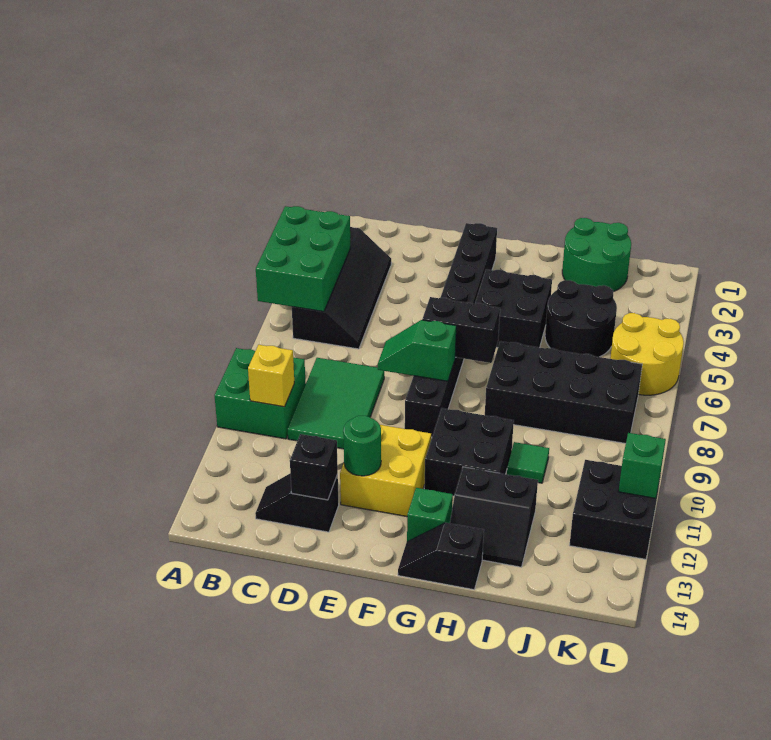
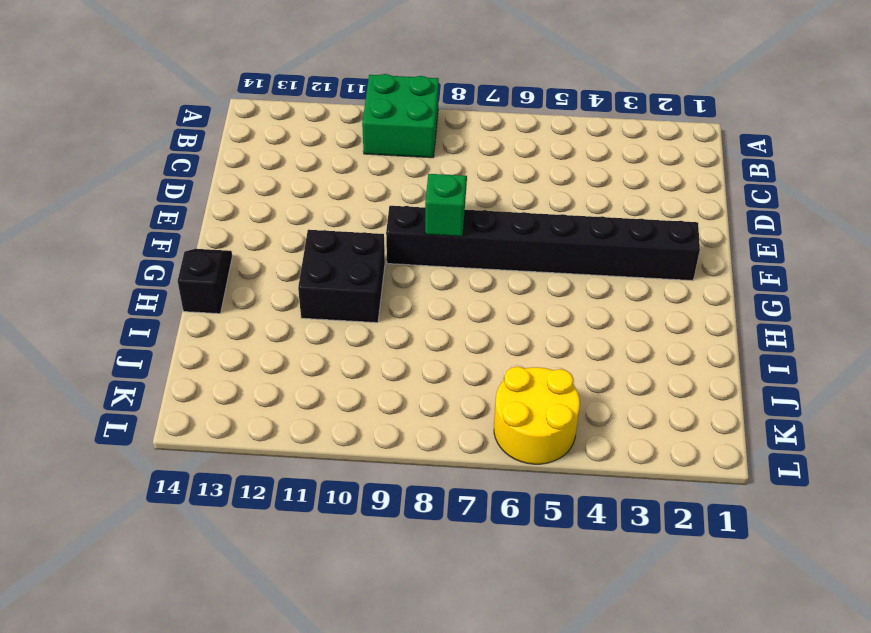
none -> black slope B3:C6 level 1 top B
none -> green tile C8:D10 level 1
none -> black slope C13:D13 level 1 top D

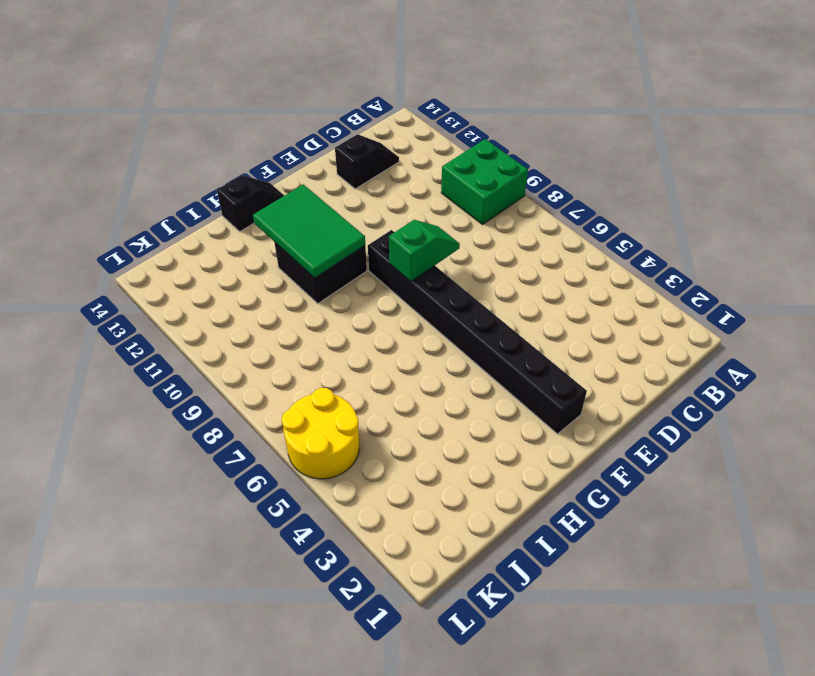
green tile G10:H12 level 2 -> green tile C8:D10 level 1
none -> black slope B3:C6 level 1 top B
none -> yellow brick E11:F12 level 1
none -> black brick G4:H5 level 1

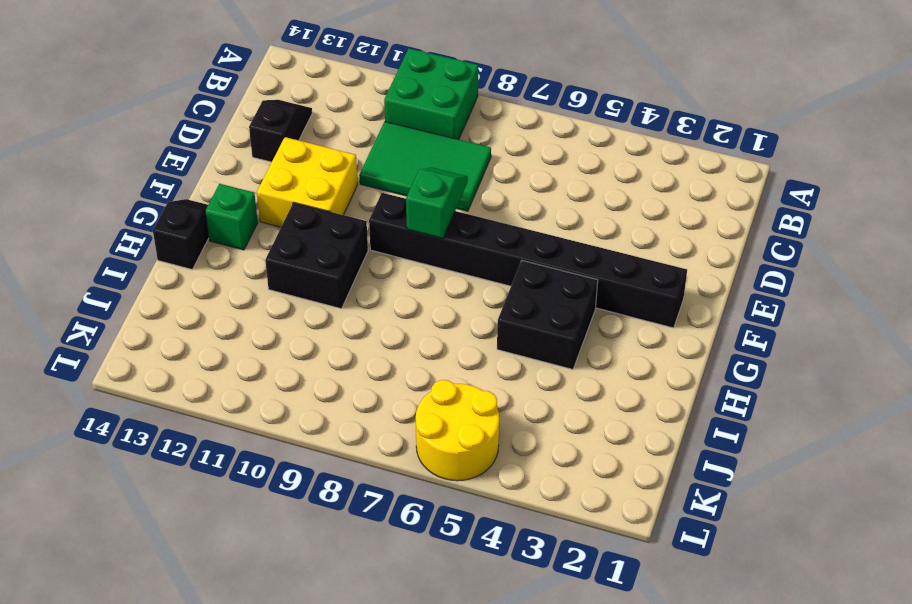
none -> black slope B3:C6 level 1 top B
none -> black brick H7:K8 level 1
none -> black slope H12:I13 level 1 top 12

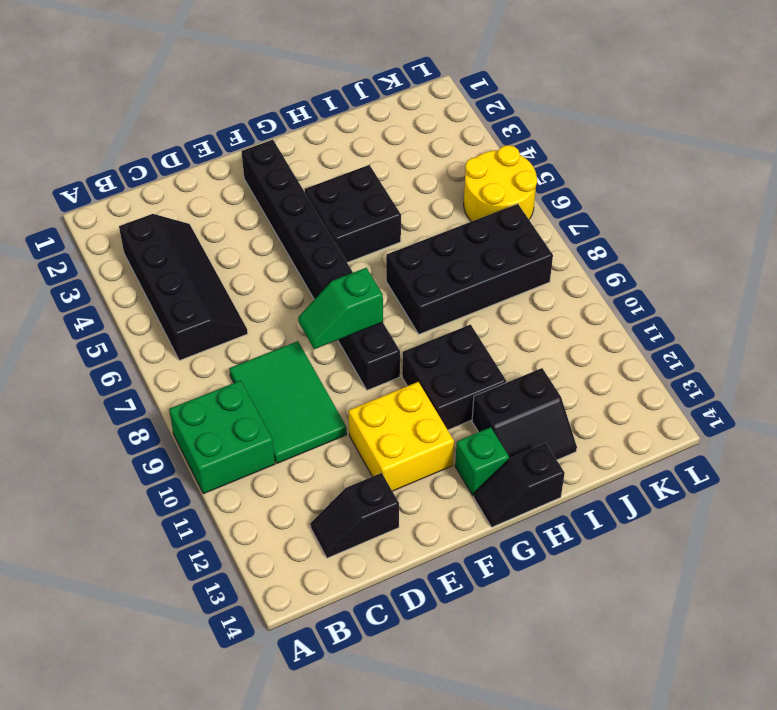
none -> green round brick I1:J2 level 1
none -> black round brick I4:J5 level 1
none -> green tile I10 level 1

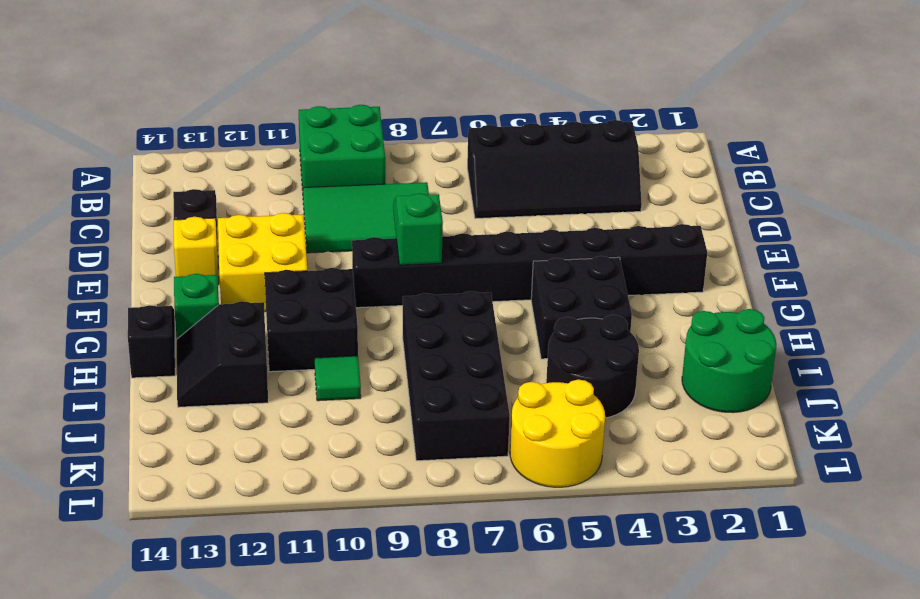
yellow brick E13 level 1 -> yellow brick B10 level 2
none -> black brick K11:L12 level 1
none -> green brick A4:B6 level 2
none -> black brick D13 level 2

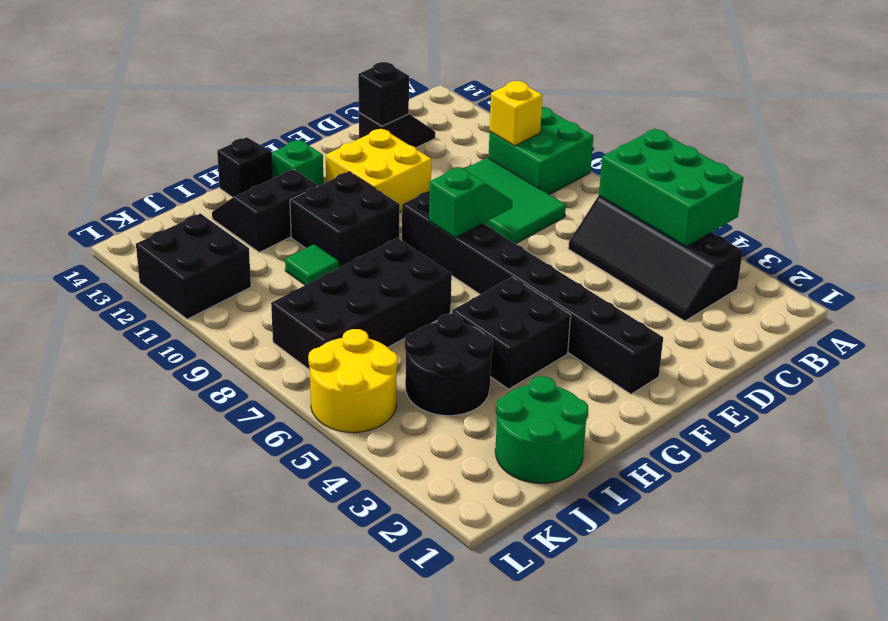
none -> green round brick E12 level 2
none -> black brick F7:G7 level 2
none -> green brick L11 level 2

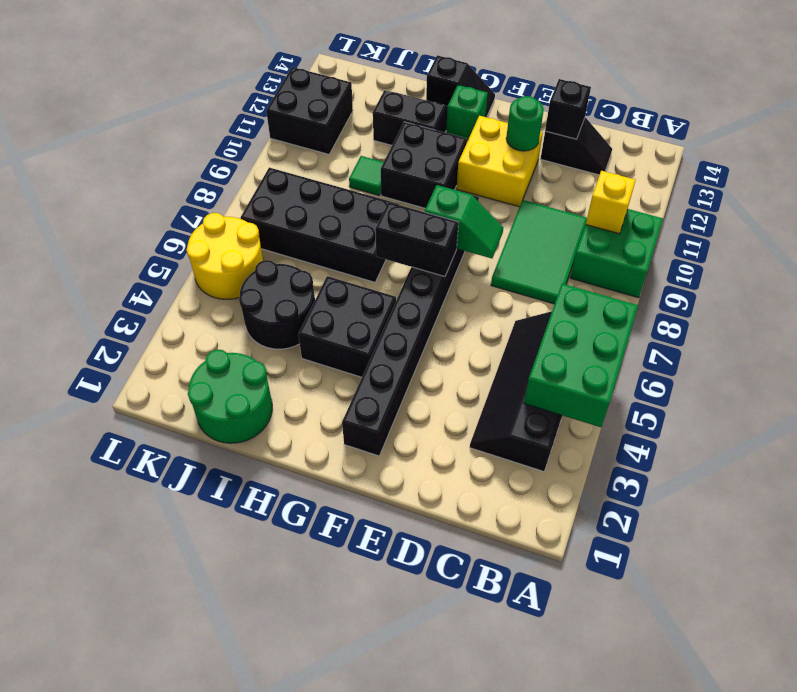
none -> green brick L11 level 2

